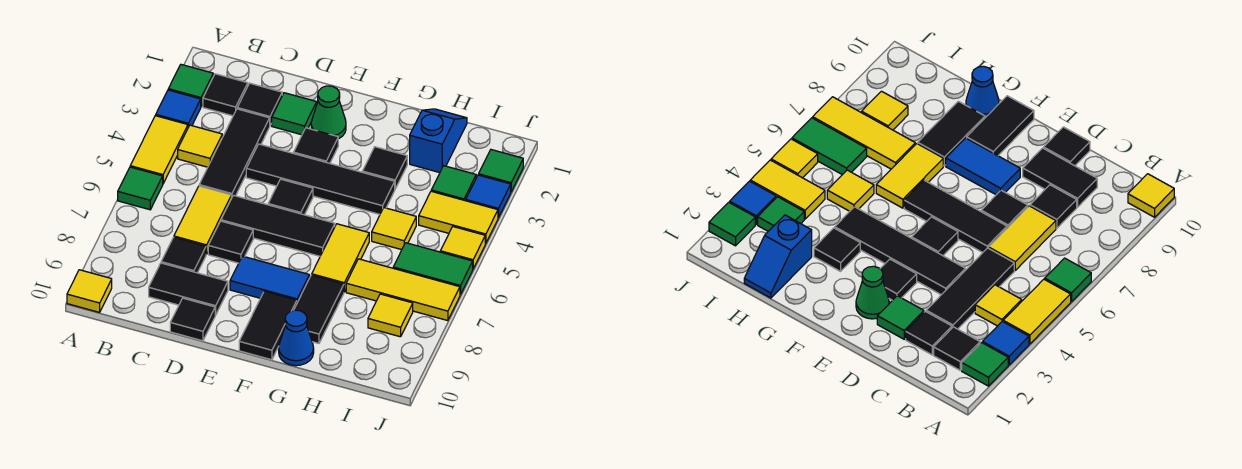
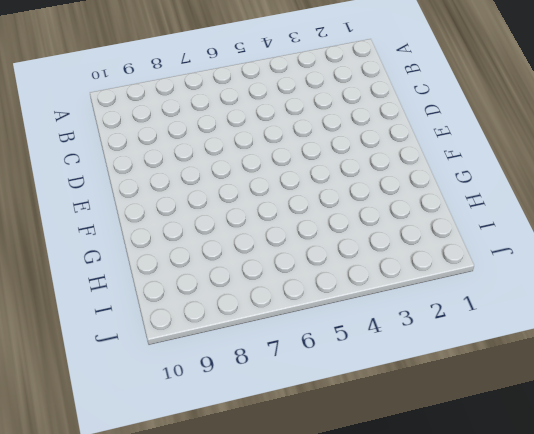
none -> green tile A2 level 1
none -> blue tile A3 level 1
none -> yellow tile A4:A5 level 1
none -> green tile A6 level 1

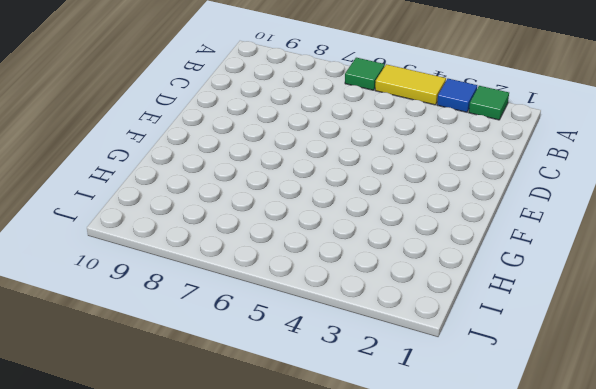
none -> yellow tile A10 level 1
none -> black tile B2 level 1
none -> yellow tile B4 level 1
none -> black tile C2 level 1

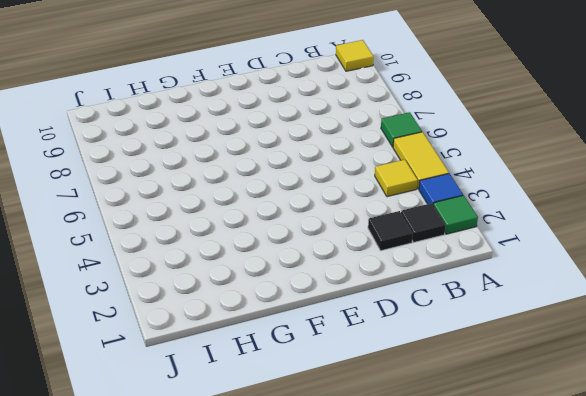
none -> black tile C3:C5 level 1
none -> yellow tile C6:C7 level 1
none -> black tile C8 level 1
none -> black tile C9:D9 level 1

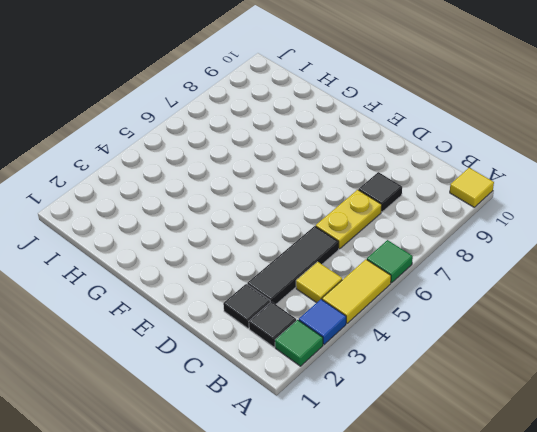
yellow plate C6:C7 level 1 -> yellow tile C6:C7 level 1
none -> black tile C9:D9 level 1
none -> green tile D2 level 1
none -> black tile D4:G4 level 1
none -> black tile D6:F6 level 1

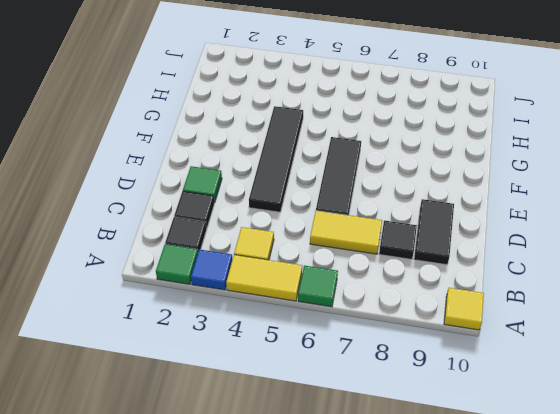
none -> black tile C3:C5 level 1
none -> black tile D7 level 1
none -> black tile D10 level 1
none -> green cone E2 level 1

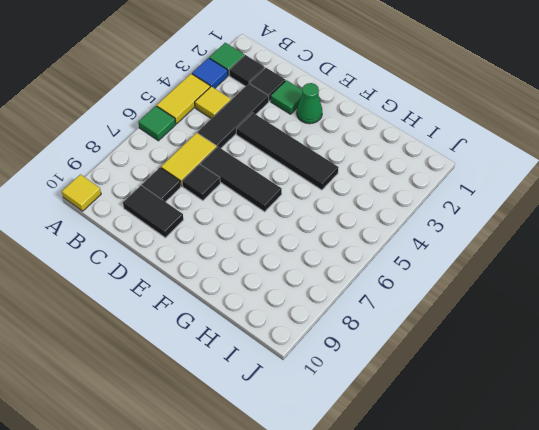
none -> black tile D10 level 1
none -> black tile E3 level 1
none -> black tile E5 level 1
none -> blue tile E8:F8 level 1

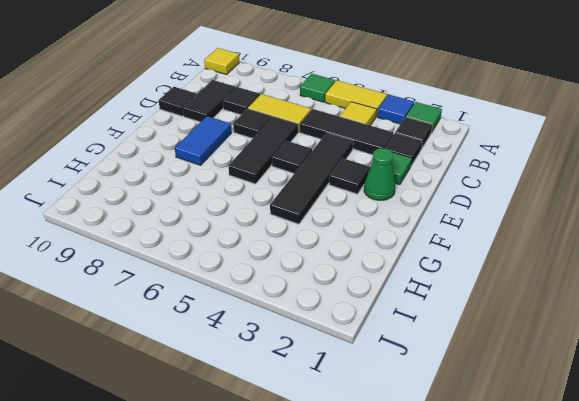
none -> black tile F9:F10 level 1
none -> black tile G3 level 1
none -> yellow tile G6:G7 level 1
none -> black tile G8:G9 level 1

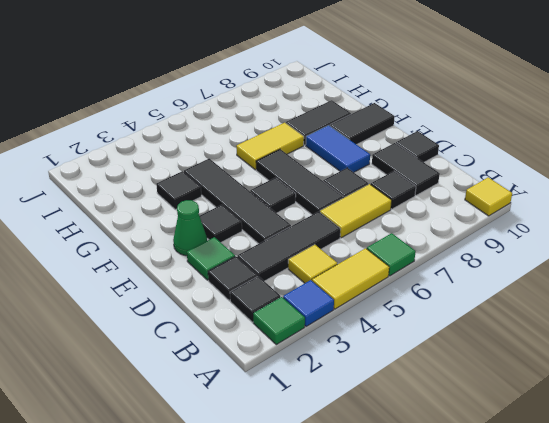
none -> blue cone G10 level 1
none -> blue slope H1:H2 level 1 top 2
none -> yellow tile H5 level 1
none -> yellow tile H7:J7 level 1

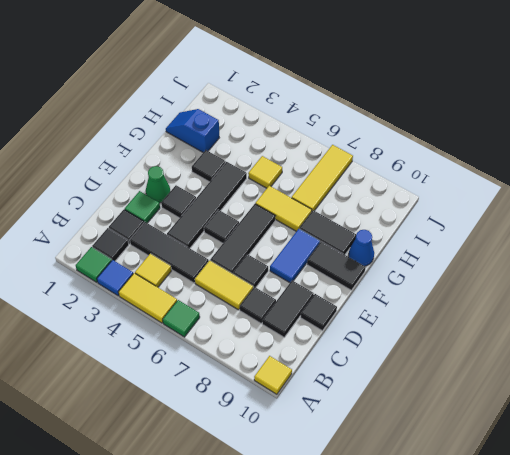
none -> green tile I3 level 1
none -> yellow tile I4:J4 level 1
none -> green tile I6:J6 level 1
none -> yellow tile I8 level 1

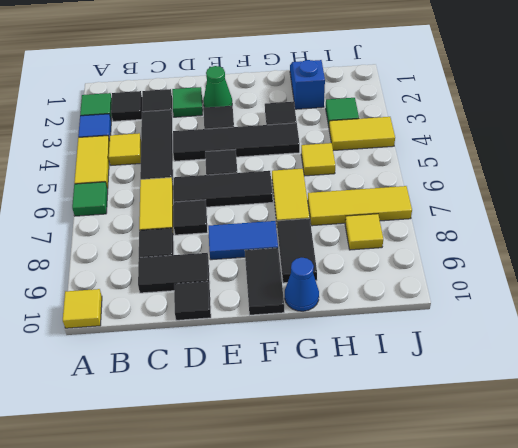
none -> green tile I6:J6 level 1
none -> green tile J2 level 1
none -> blue tile J3 level 1
none -> yellow tile J5 level 1

